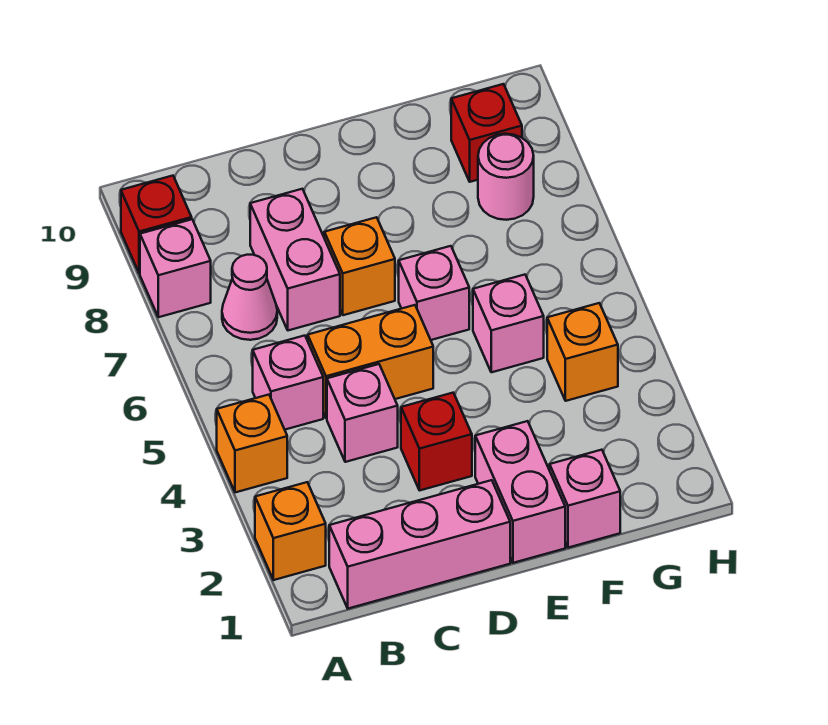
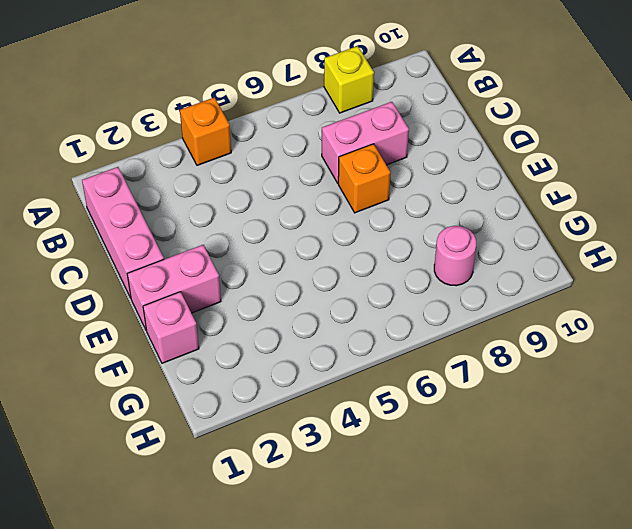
yellow brick A8 level 1 -> pink brick A8 level 1
none -> orange brick A2 level 1
none -> red brick A9 level 1
none -> pink brick B5 level 1

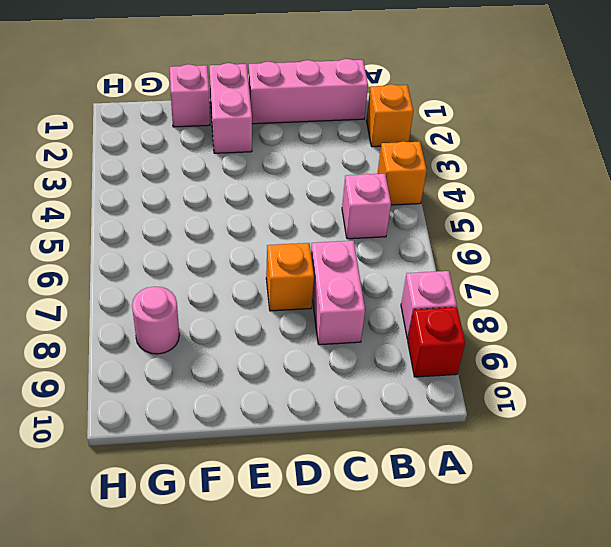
none -> pink cone B7 level 1
none -> pink brick C4 level 1
none -> orange brick C5:D5 level 1

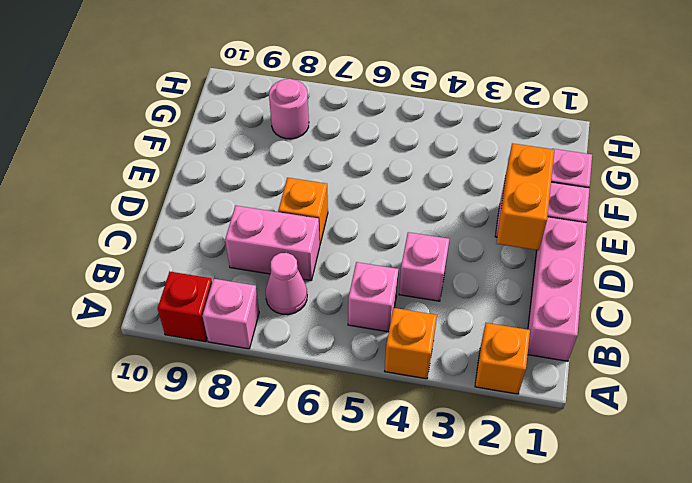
orange brick D2:E2 level 2 -> orange brick C5:D5 level 1
none -> red brick D3 level 1
none -> pink brick E6 level 1
none -> pink brick F5 level 1

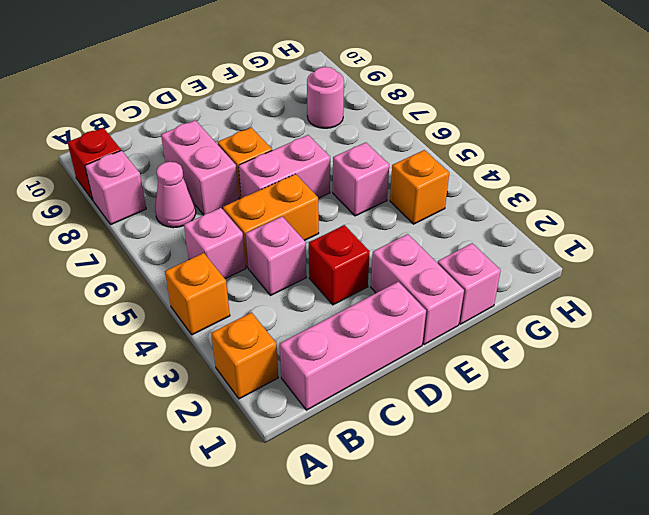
pink brick D6:E6 level 1 -> pink brick E6 level 1
none -> red brick G9 level 1

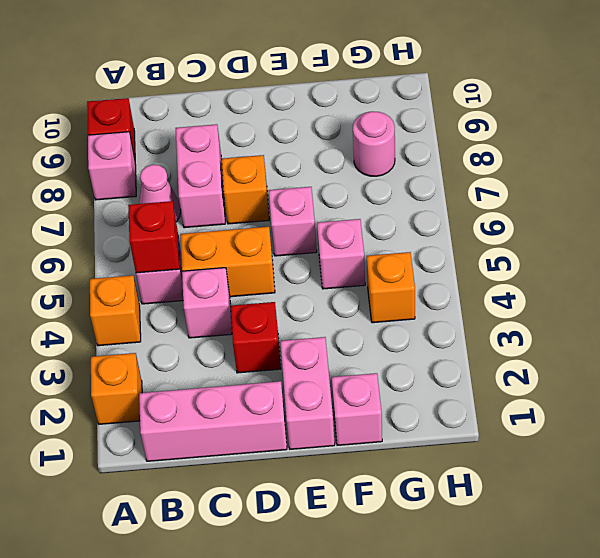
red brick B5 level 2 -> red brick G9 level 1

